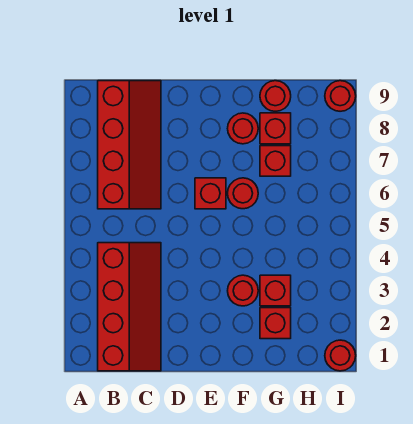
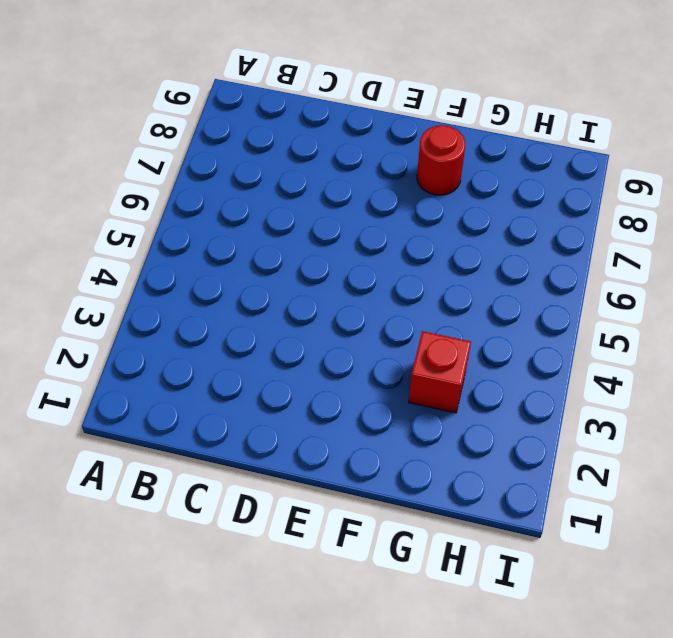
none -> red slope B1:C4 level 1 top B
none -> red slope B6:C9 level 1 top B
none -> red brick E6 level 1

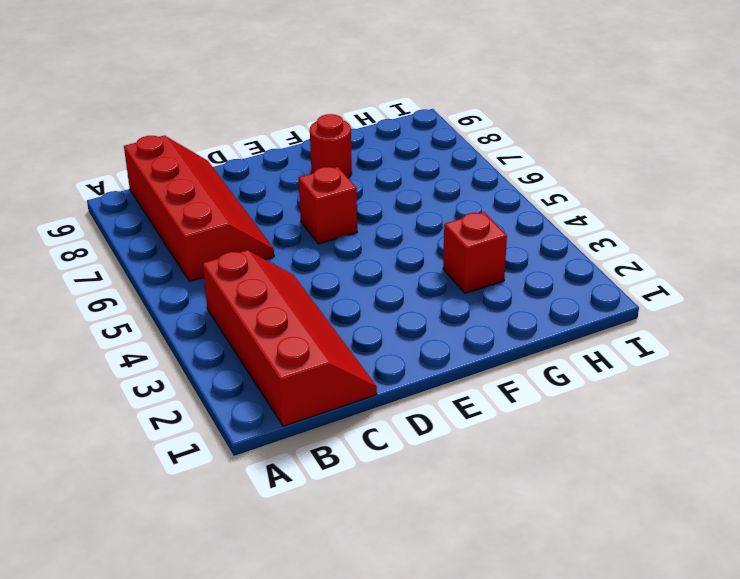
none -> red round brick F3 level 1
none -> red round brick F6 level 1
none -> red brick G2 level 1

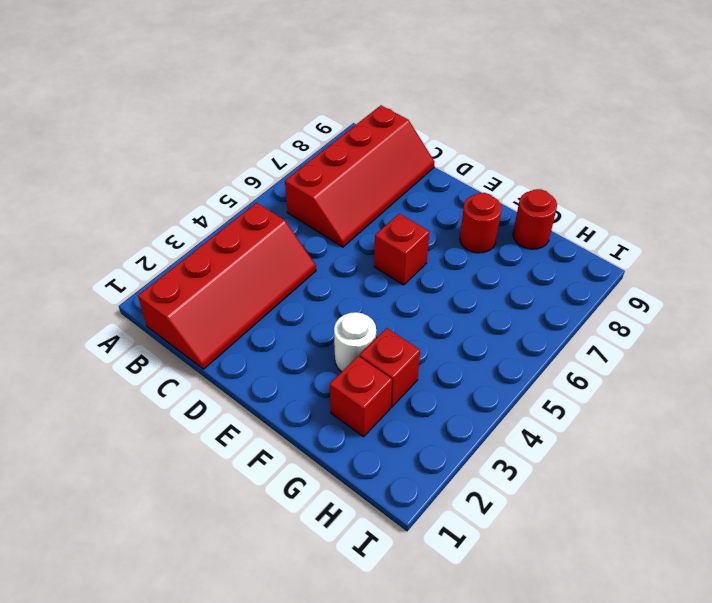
white round brick F3 level 1 -> red round brick F3 level 1
none -> red round brick F6 level 1
none -> red brick G7 level 1
none -> red brick G8 level 1

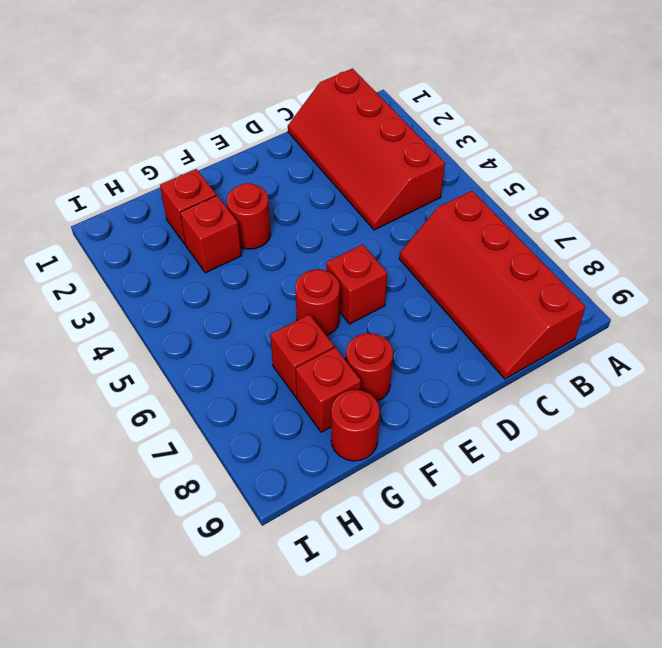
none -> red round brick I1 level 1
none -> red round brick I9 level 1

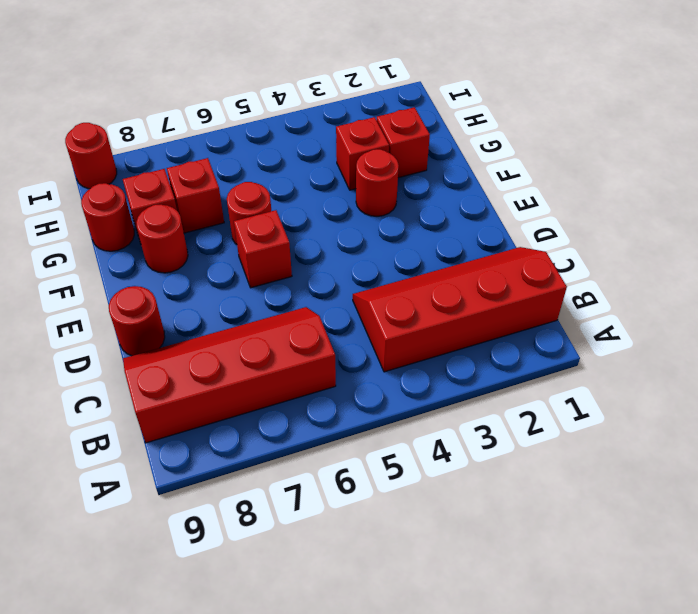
red round brick D9 level 1 -> red round brick I1 level 1

